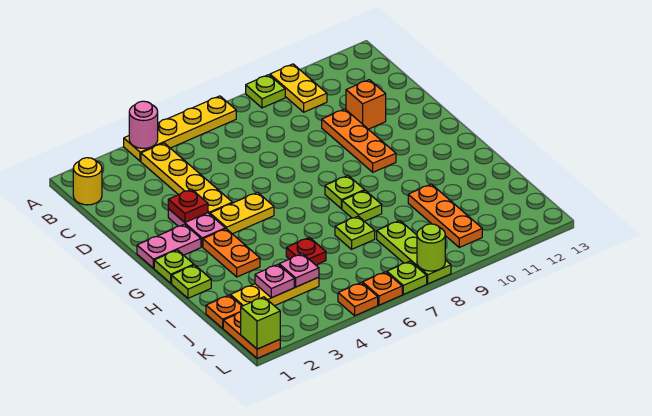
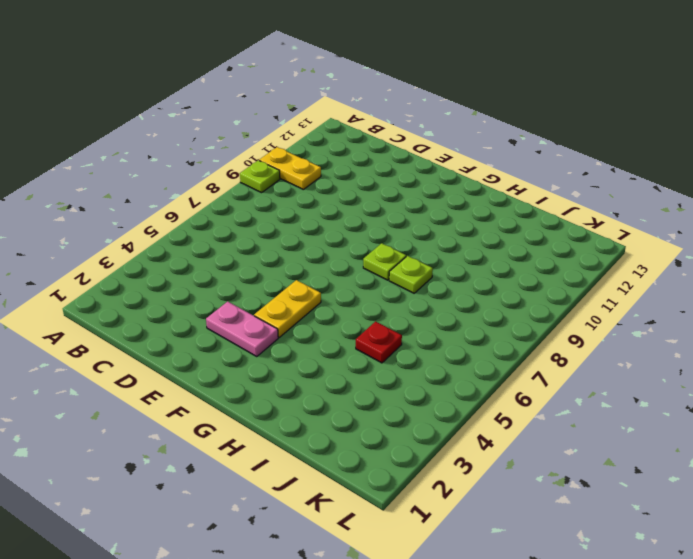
none -> yellow plate A4:A7 level 1
none -> yellow round brick B1 level 1
none -> yellow plate B4:E4 level 1
none -> orange plate D10:F10 level 1

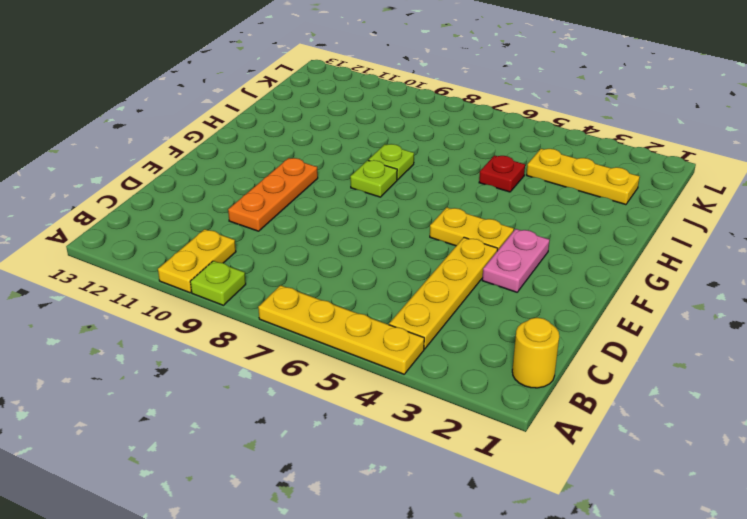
none -> orange brick D11 level 1
none -> pink plate F1:F2 level 1
none -> lime plate G1 level 1
none -> orange plate G3:H3 level 1

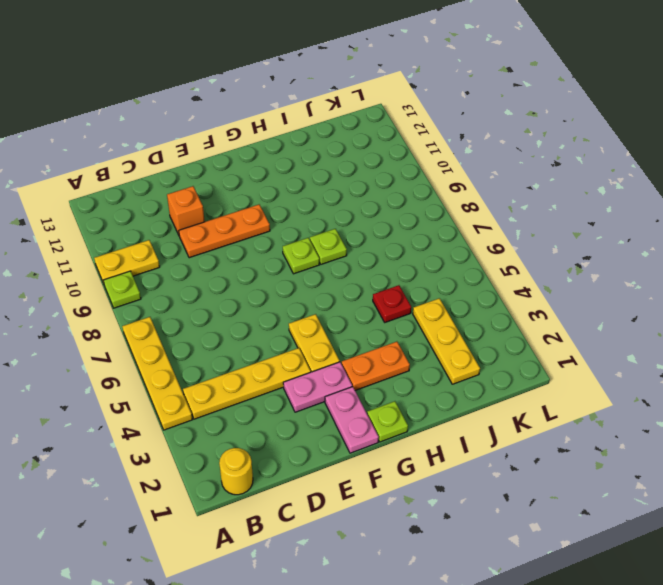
none -> lime plate H1 level 1
none -> lime plate I7 level 1
none -> orange plate I10:K10 level 1
none -> orange plate J1 level 1

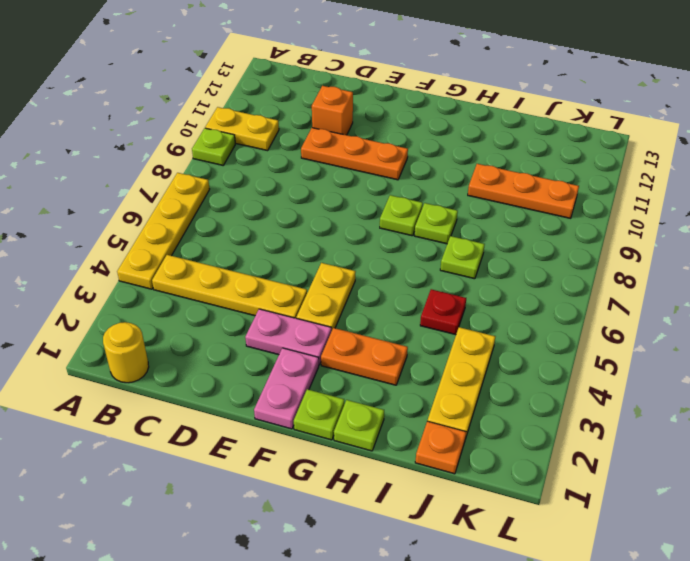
none -> lime plate J8:L8 level 1
none -> orange plate K1:L1 level 1
none -> orange plate L5 level 1
none -> orange plate L6 level 1

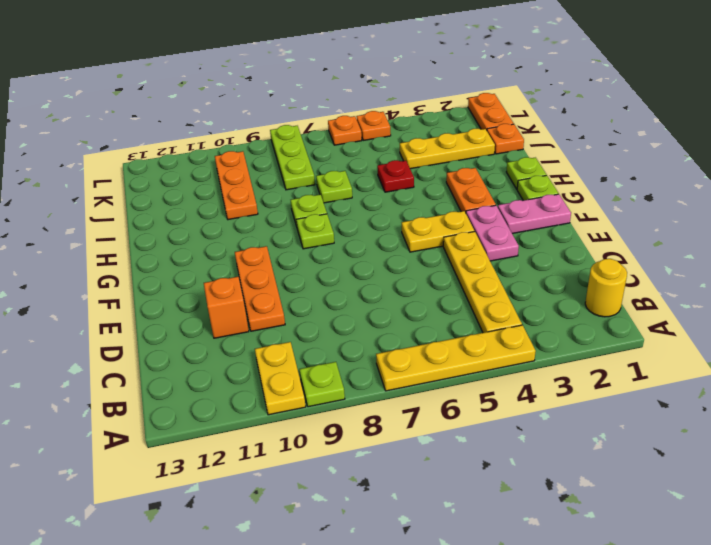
none -> lime plate L7 level 1
none -> pink round brick A4 level 2
none -> red plate E3 level 2
none -> pink plate J3 level 2

